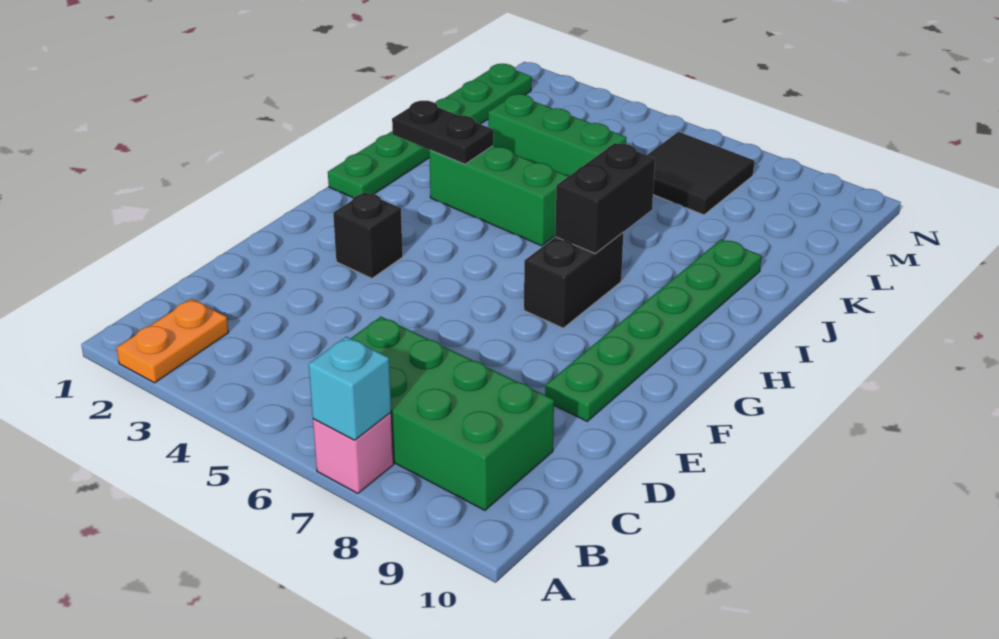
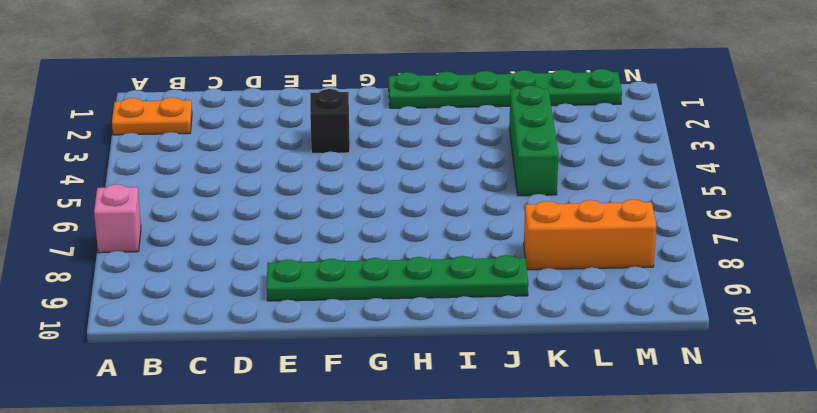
orange brick K8:M8 level 1 -> none
none -> green brick B6:C9 level 1
none -> black brick G7:H7 level 1
none -> green brick I3:I5 level 1

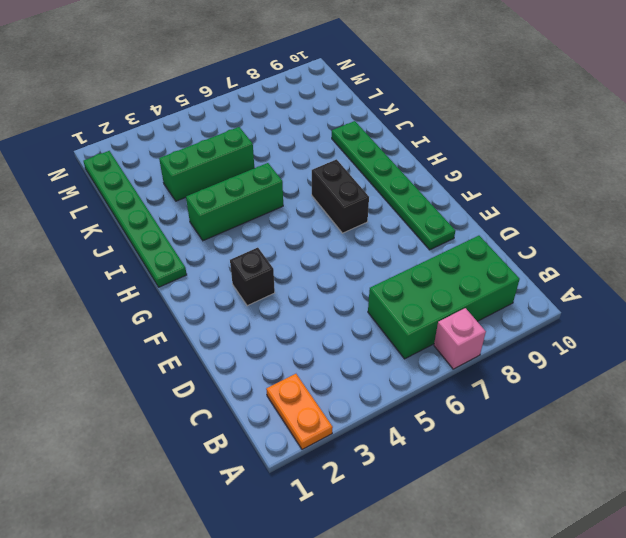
none -> black tile L6:M7 level 1
none -> cyan brick A7 level 2
none -> black brick H7:I7 level 2

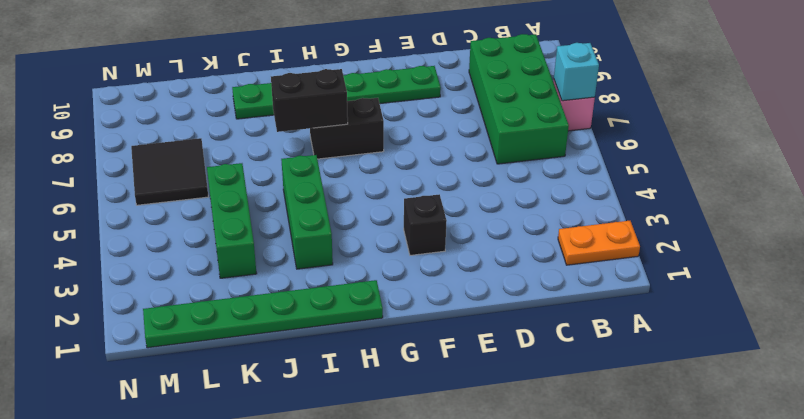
none -> black plate I2:I3 level 2

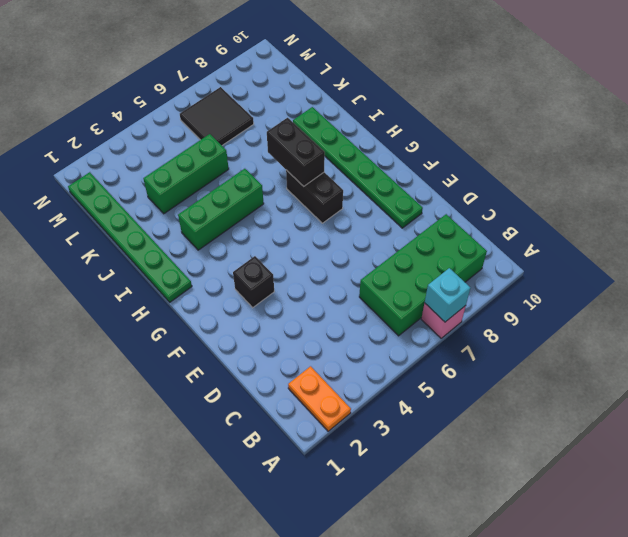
none -> black plate I2:I3 level 2

